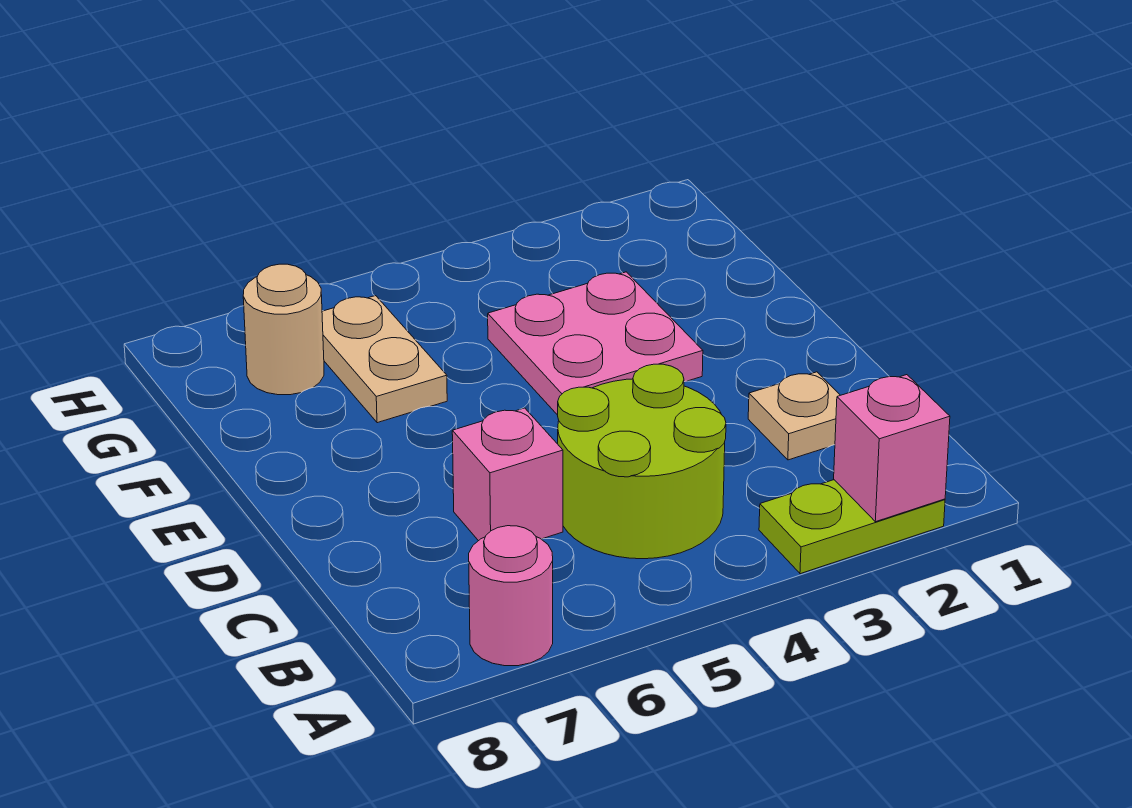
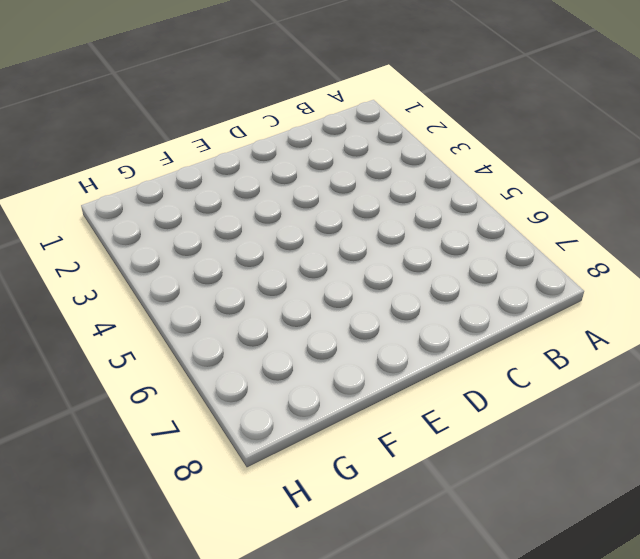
none -> lime plate A2:A3 level 1
none -> pink round brick A7 level 1

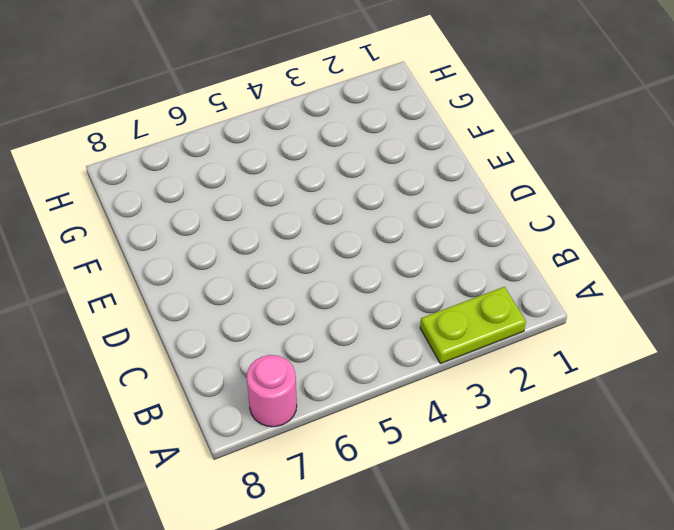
none -> lime round brick B4:C5 level 1
none -> tan plate C2 level 1

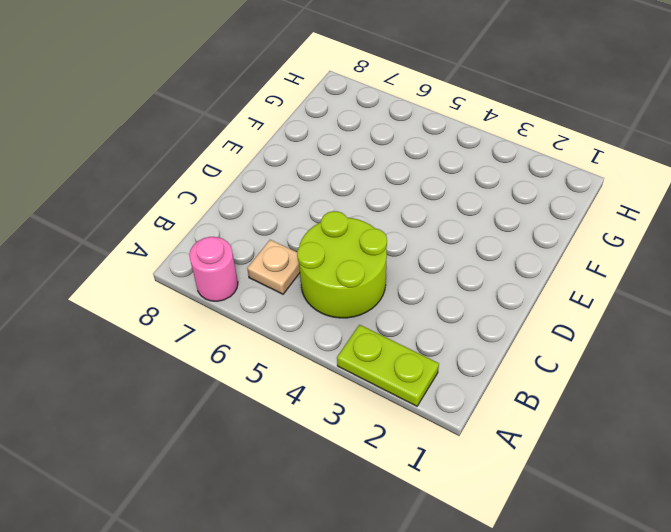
tan plate B6 level 1 -> tan plate C2 level 1
none -> pink brick C6 level 1
none -> pink plate E3:F4 level 1

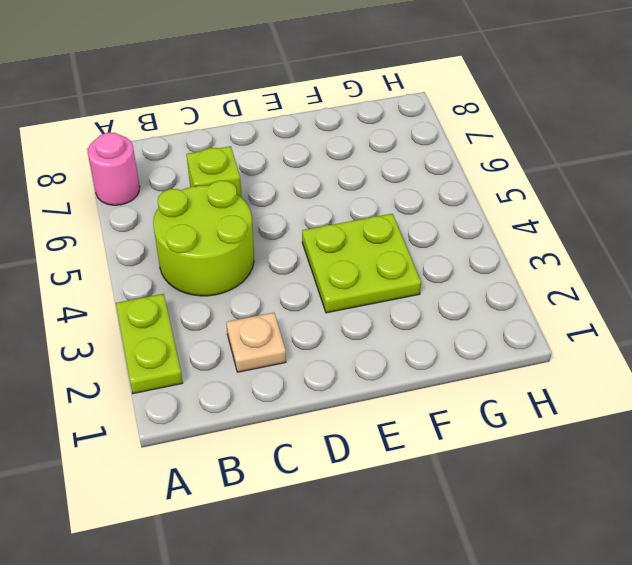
lime brick C6 level 1 -> pink brick C6 level 1
lime plate E3:F4 level 1 -> pink plate E3:F4 level 1
none -> tan plate F6:G6 level 1
none -> tan round brick G7 level 1

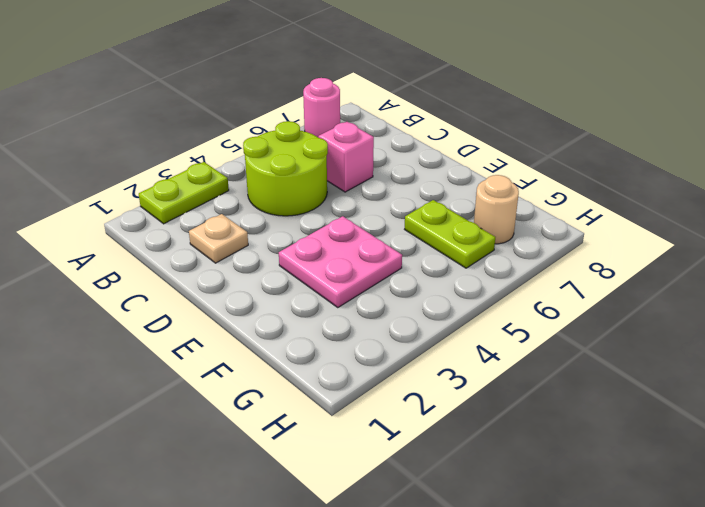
lime plate F6:G6 level 1 -> tan plate F6:G6 level 1
none -> pink brick A2 level 2

